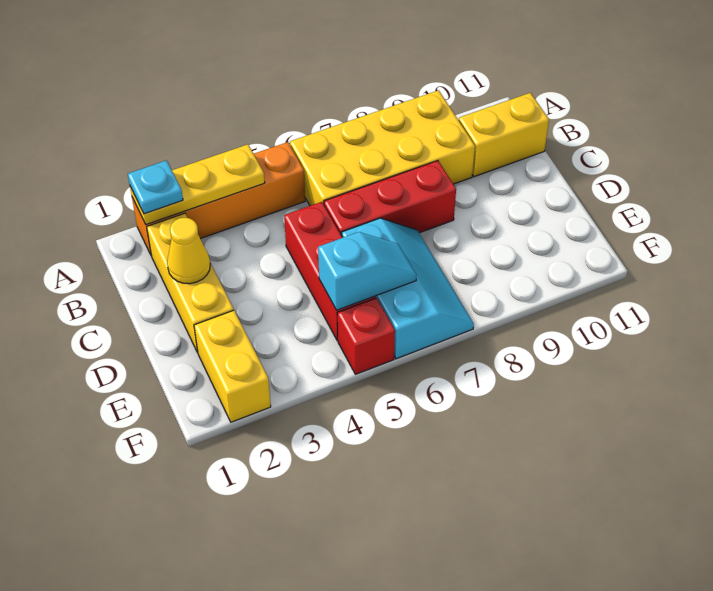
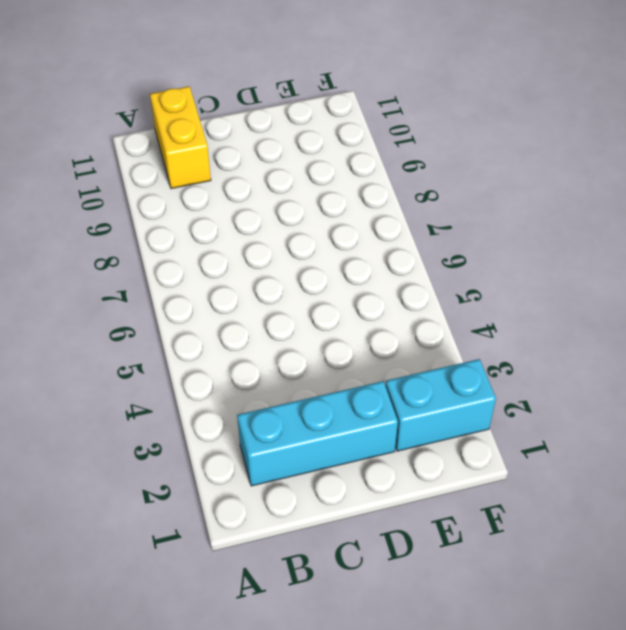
cyan brick B2:D2 level 1 -> yellow brick B2:D2 level 1
cyan brick E2:F2 level 1 -> yellow brick E2:F2 level 1
none -> orange brick A2:A5 level 1
none -> yellow brick A6:B9 level 1
none -> red brick C5:E5 level 1

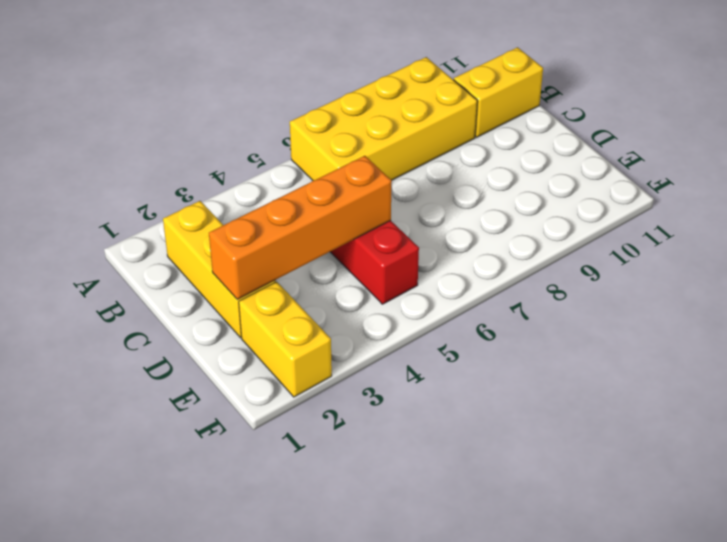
orange brick D2:D5 level 2 -> orange brick A2:A5 level 1
none -> red brick C6:C8 level 1
none -> cyan slope D6:F7 level 1 top 6
none -> red brick F5 level 1

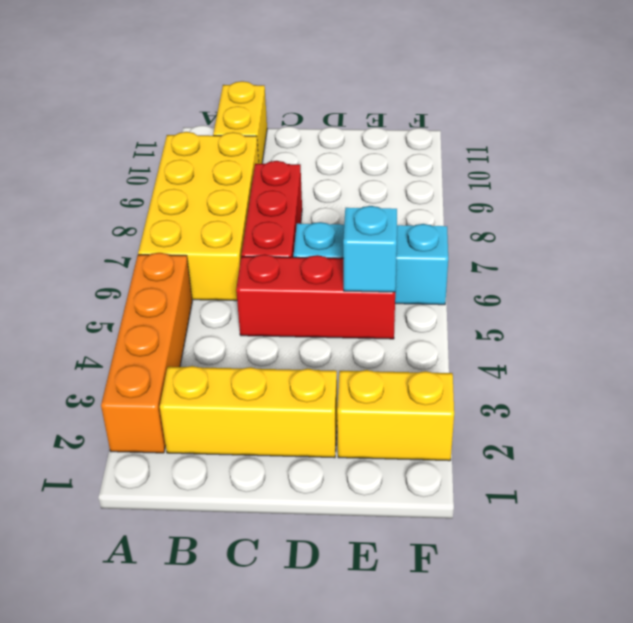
none -> red brick F5 level 1
none -> yellow plate A2:A4 level 2
none -> yellow cone C2 level 2

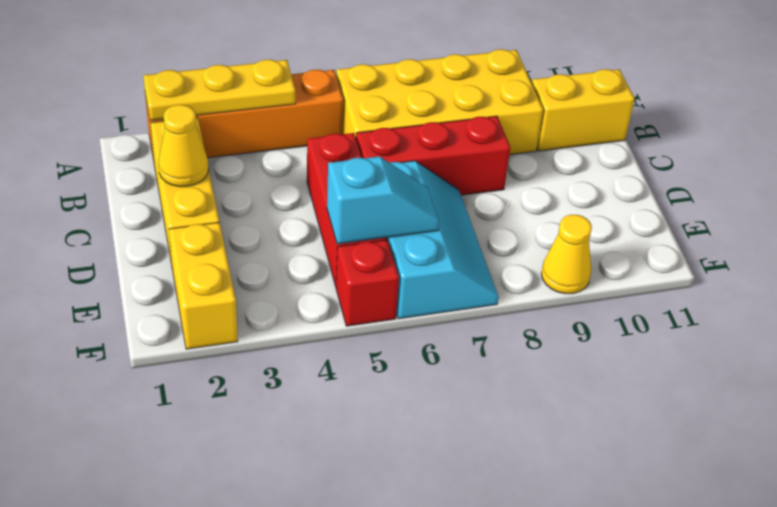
yellow cone F9 level 1 -> none
none -> cyan plate A2 level 3

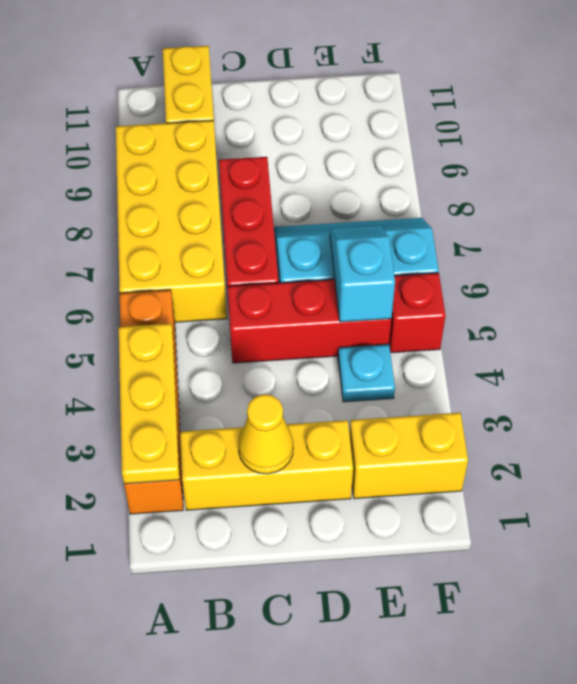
cyan plate E4 level 1 -> cyan plate A2 level 3

